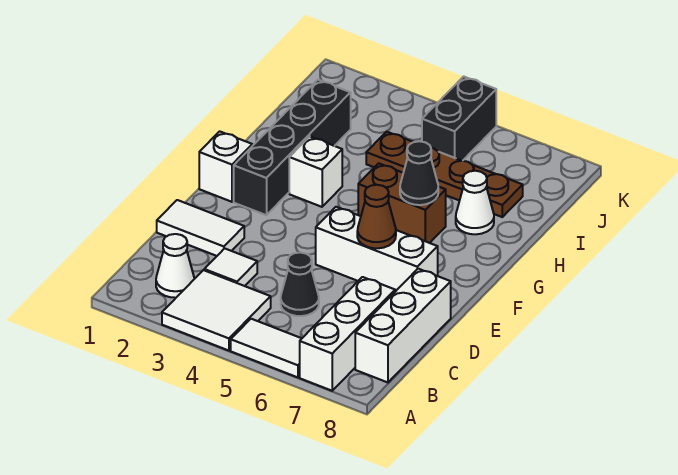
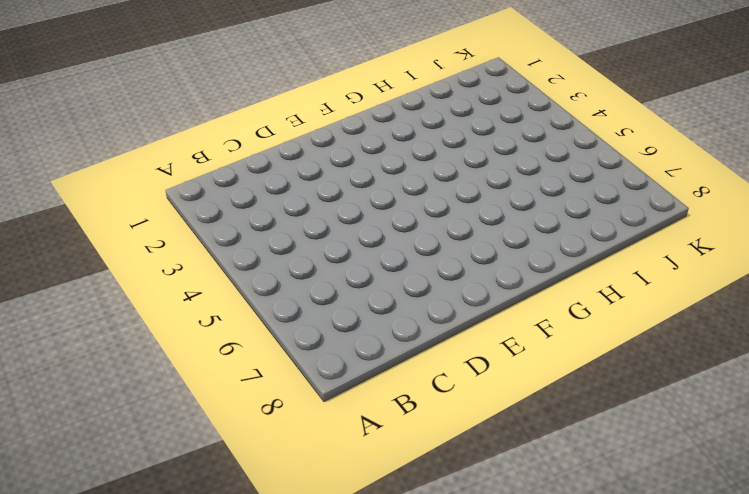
none -> white tile A3:B4 level 1
none -> white tile A5:A6 level 1
none -> white brick A7:C7 level 1

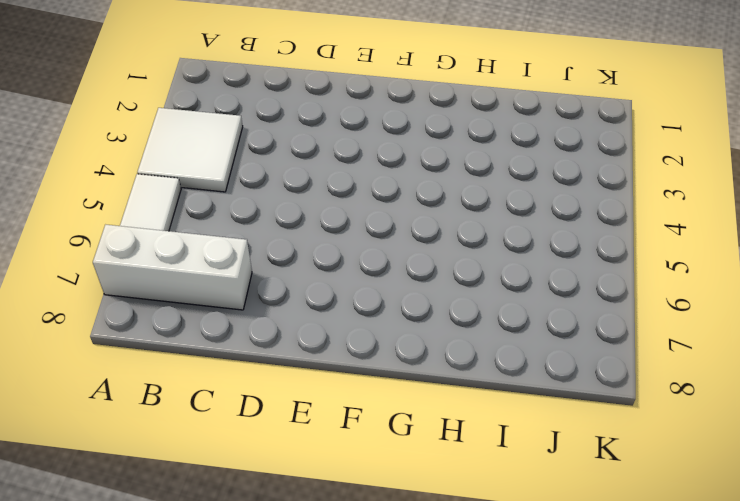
none -> white cone B2 level 1
none -> white brick B8:D8 level 1
none -> white tile C3 level 1

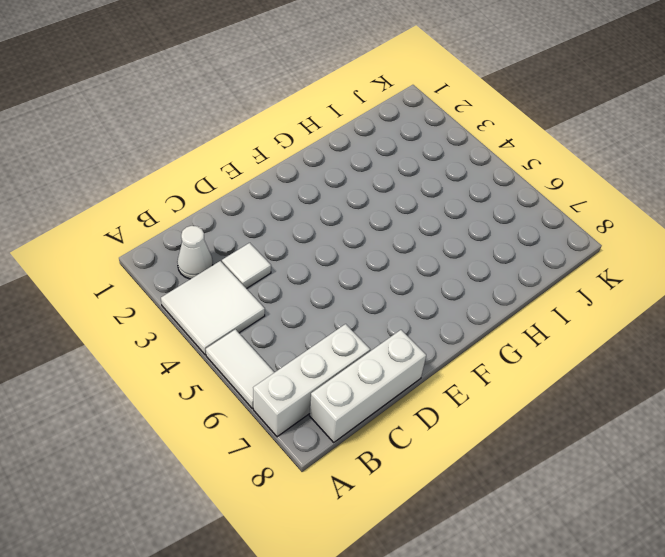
none -> black cone C5 level 1
none -> white tile D1:D2 level 1
none -> white brick E5:E7 level 1

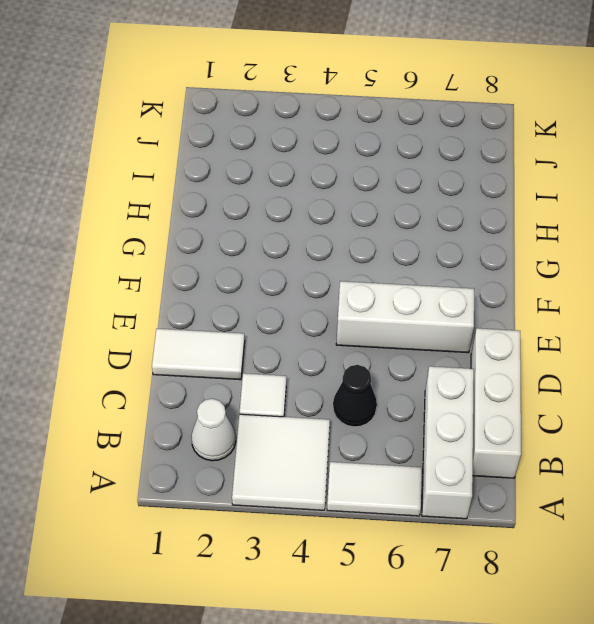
none -> white brick F1 level 1
none -> black brick F2:I2 level 1
none -> white brick G3 level 1

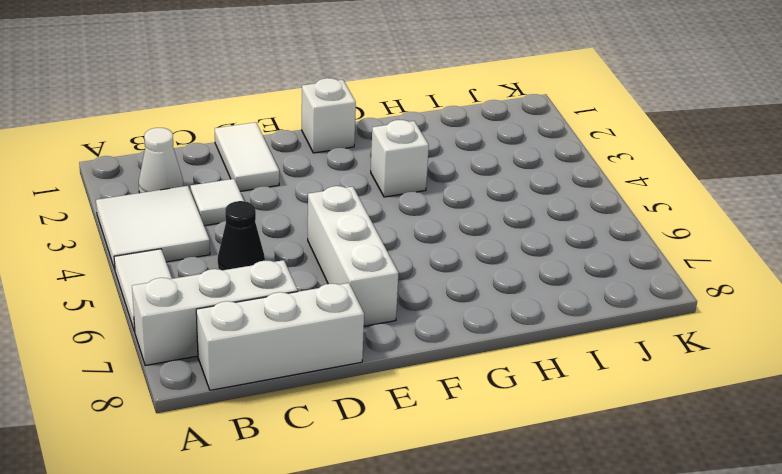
none -> black brick F2:I2 level 1
none -> brown brick G5:G6 level 1
none -> white cone H7 level 1

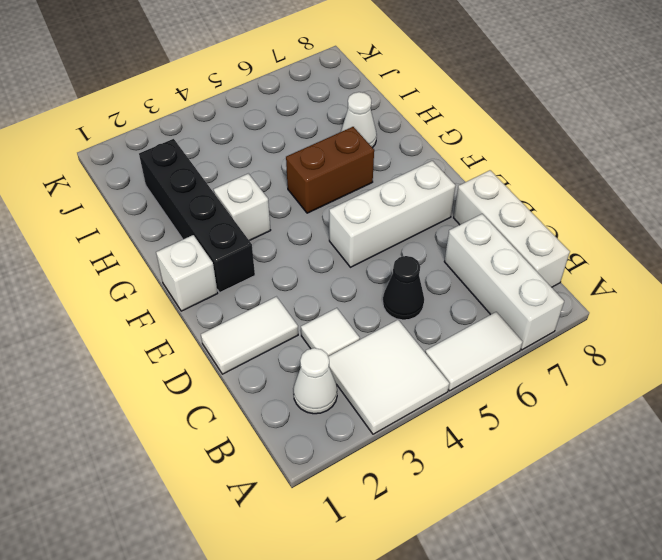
none -> brown plate I4:I7 level 1
none -> black brick J5:K5 level 1
none -> brown cone E6 level 2

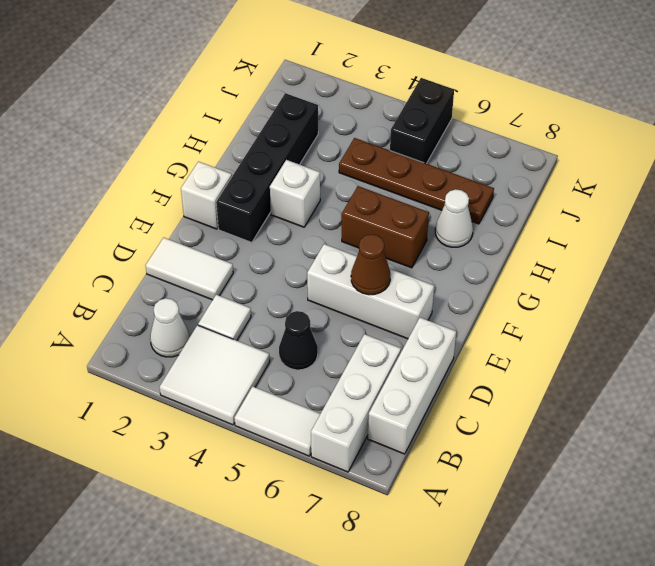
none -> black cone G6 level 2

